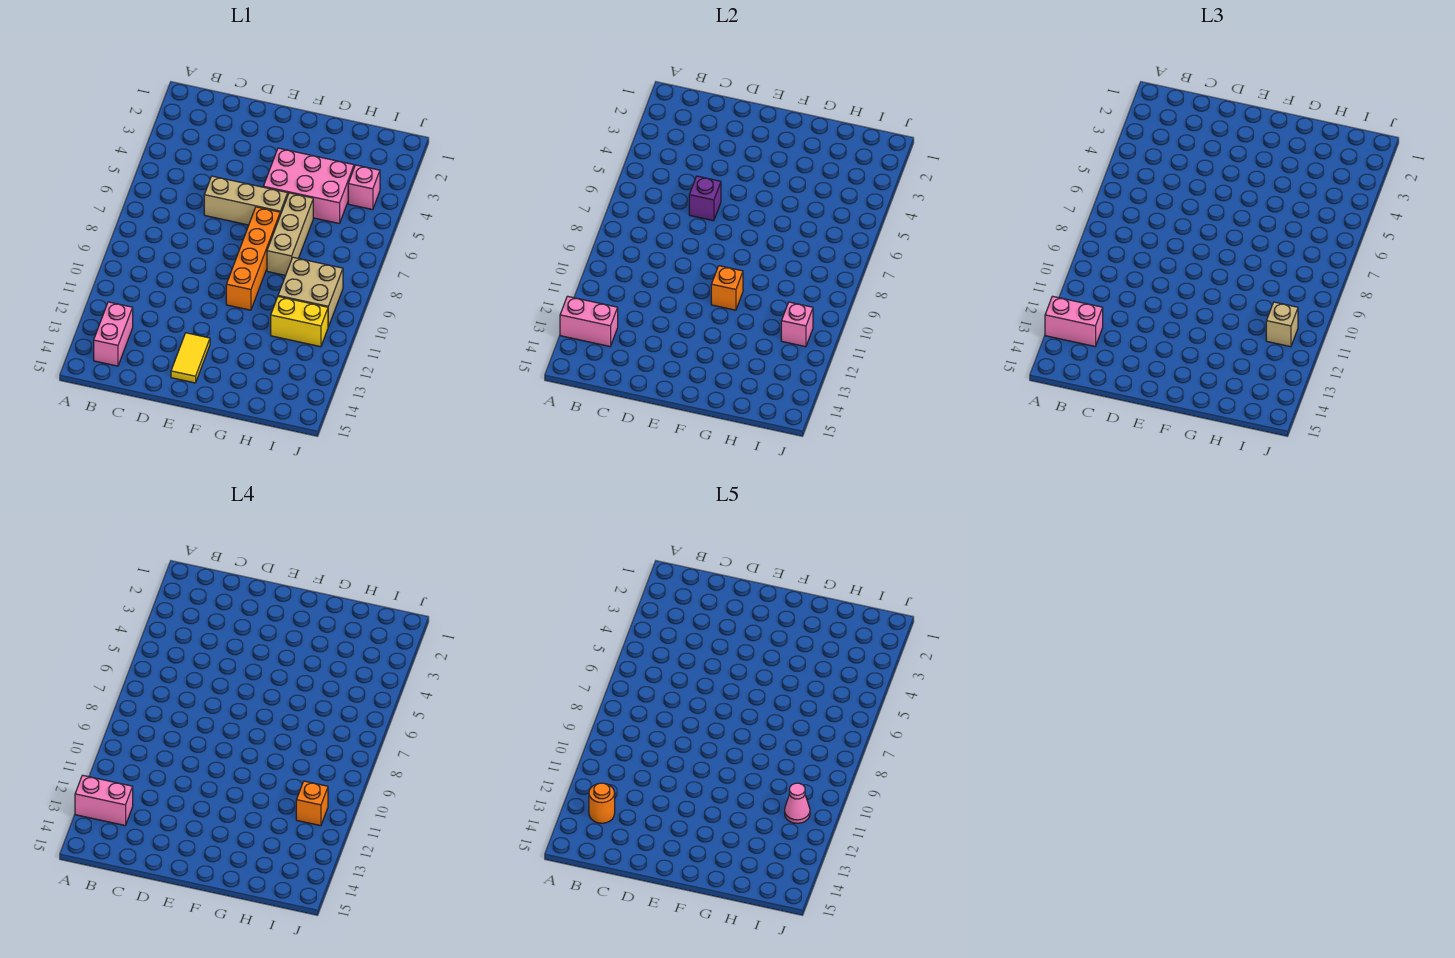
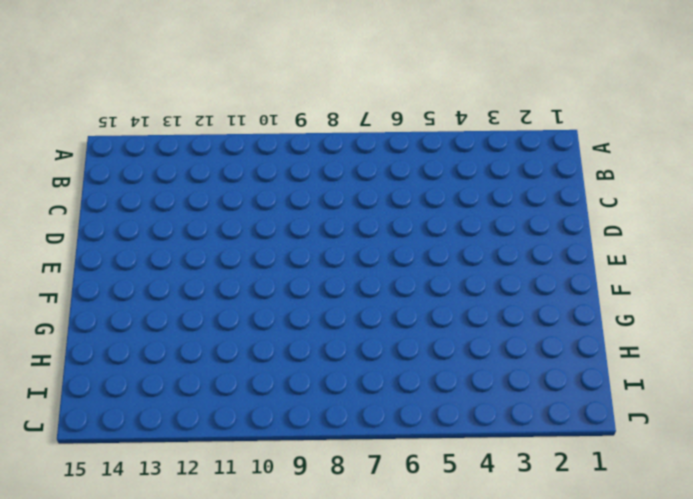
none -> pink brick B13:B14 level 1
none -> tan brick D6:F6 level 1
none -> yellow tile E13:E14 level 1

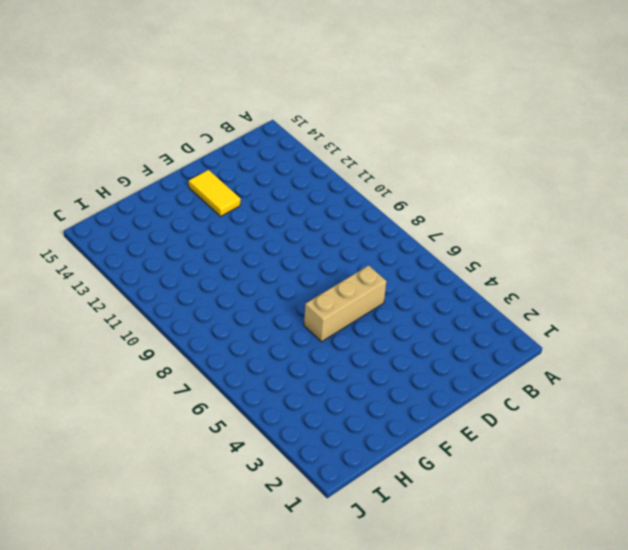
none -> pink brick B13:B14 level 1
none -> pink brick F4:H5 level 1
none -> orange brick F7:F10 level 1

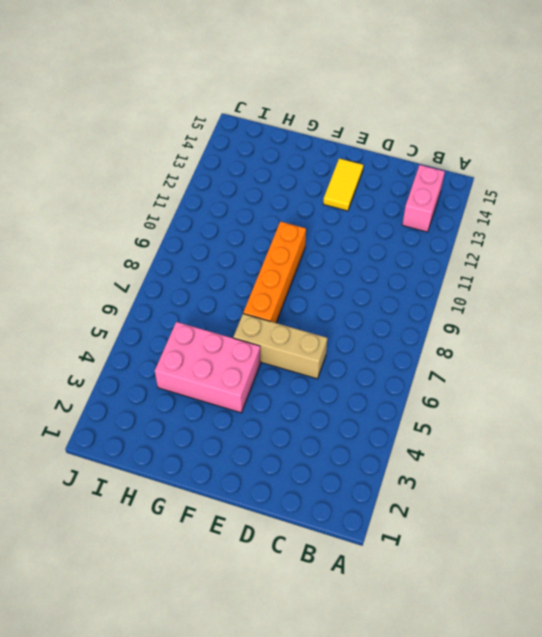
none -> tan brick G6:G8 level 1
none -> tan brick H9:I10 level 1
none -> yellow brick H11:I11 level 1

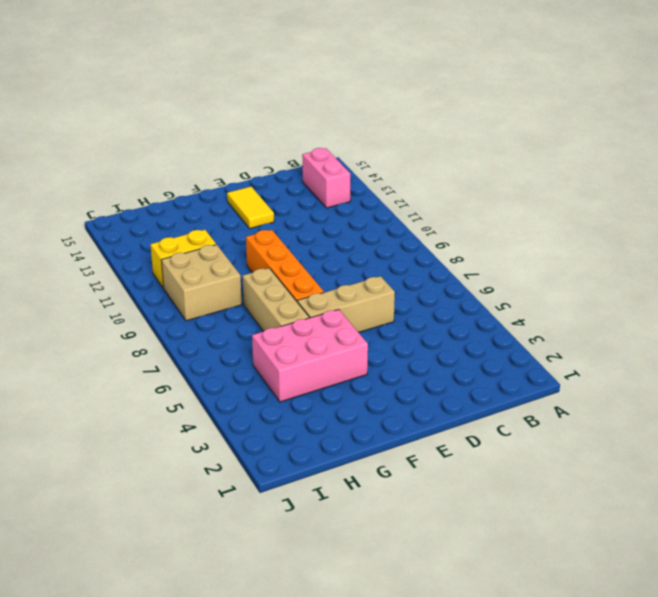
none -> pink brick I4 level 1
none -> pink brick A13:B13 level 2
none -> purple brick D6 level 2

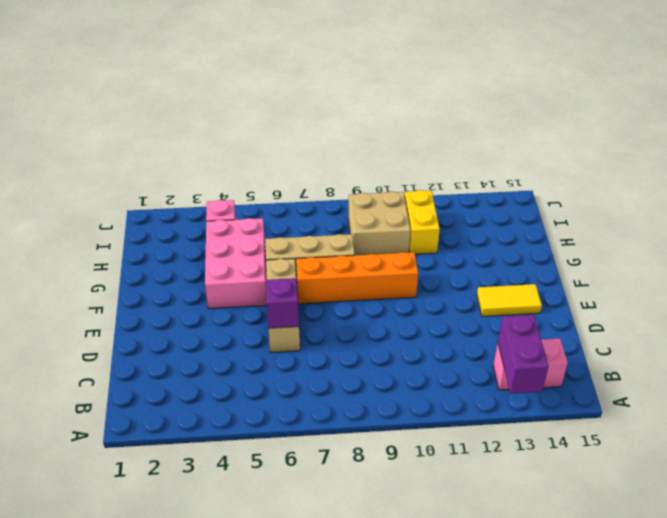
purple brick A13:B13 level 2 -> pink brick A13:B13 level 2
none -> orange brick F10 level 2
none -> pink brick I11 level 2
none -> pink brick A13:B13 level 3

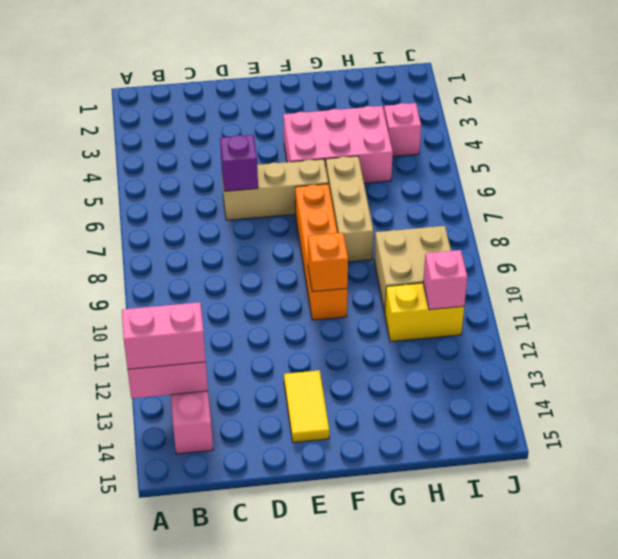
none -> tan brick I11 level 3
none -> pink brick A13:B13 level 4
none -> orange brick I11 level 4

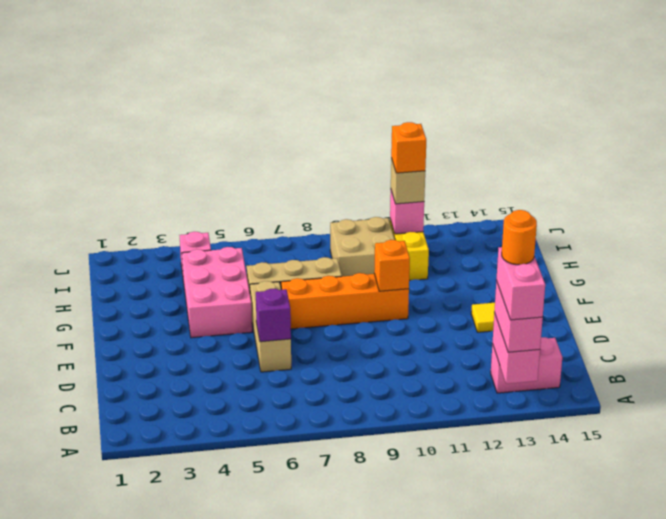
none -> pink cone I11 level 5

